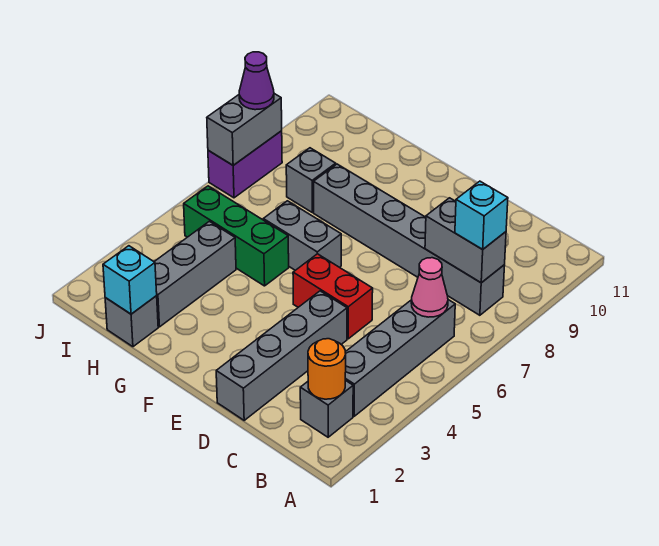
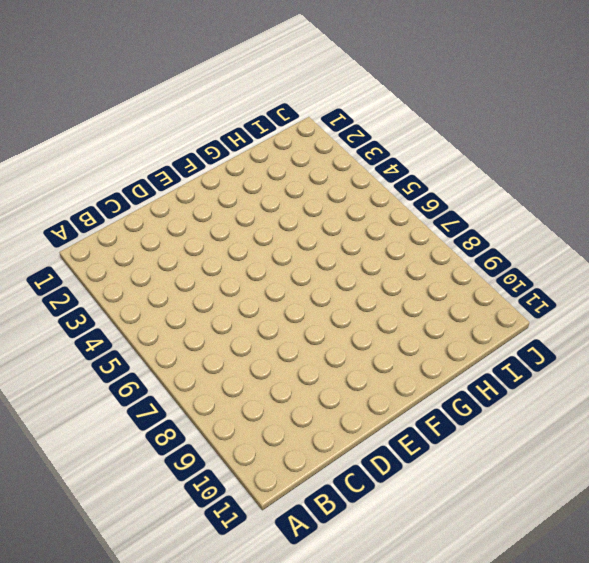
none -> grey brick B2 level 1
none -> grey brick B3:B6 level 1
none -> grey brick B8:G8 level 1

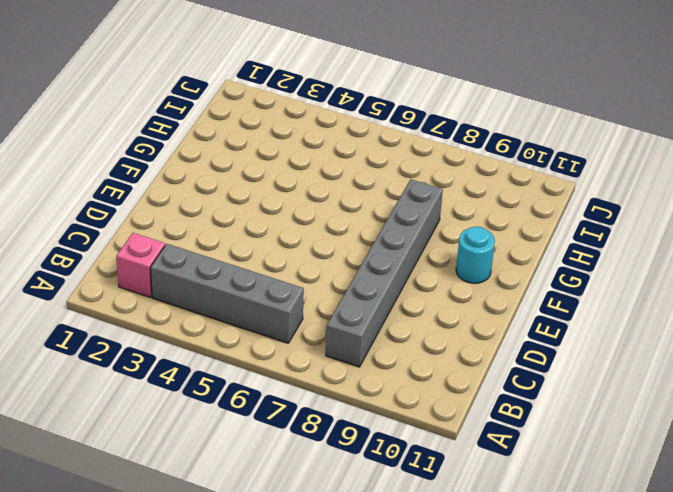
pink brick B2 level 1 -> grey brick B2 level 1
cyan round brick F10 level 1 -> none
none -> grey brick D1:D4 level 1
none -> red brick D5:E5 level 1
none -> grey brick F6:G6 level 1

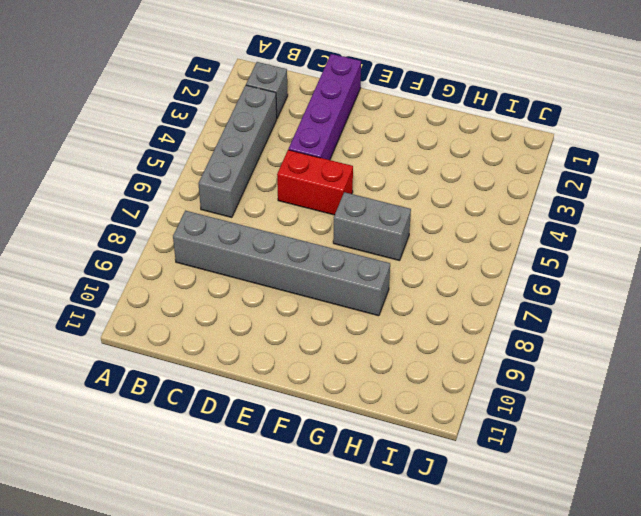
purple brick D1:D4 level 1 -> grey brick D1:D4 level 1
none -> green brick G5:I5 level 1
none -> grey brick H1 level 1
none -> grey brick H2:H4 level 1

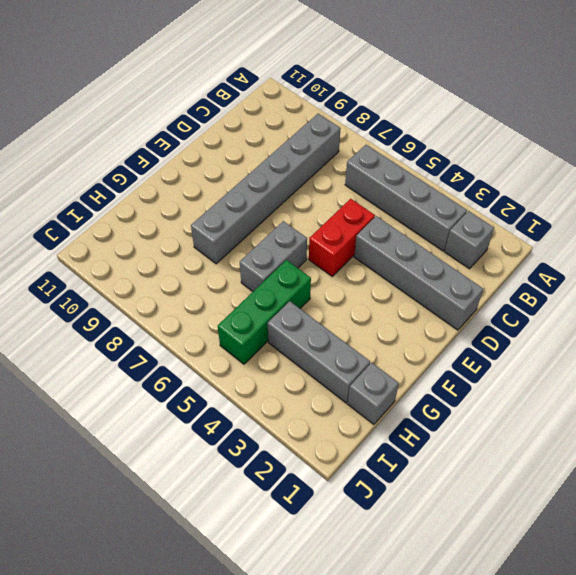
none -> grey brick H8 level 1
none -> purple brick J7:J8 level 1
none -> orange round brick B2 level 2

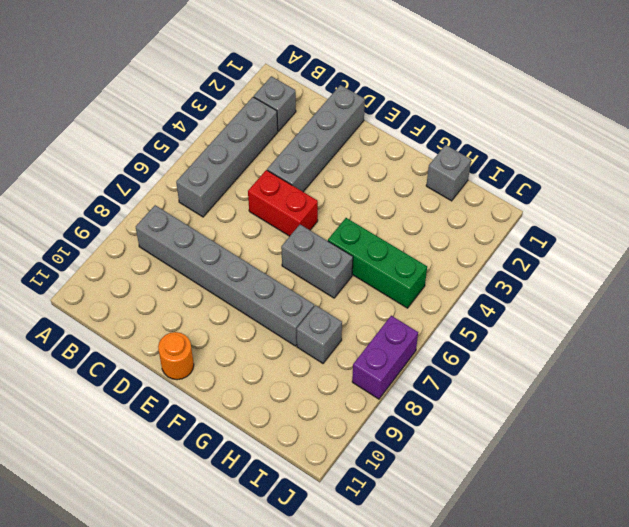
orange round brick E11 level 1 -> orange round brick B2 level 2
none -> grey brick H2:H4 level 1
none -> pink cone B6 level 2
none -> grey brick B8:C8 level 2

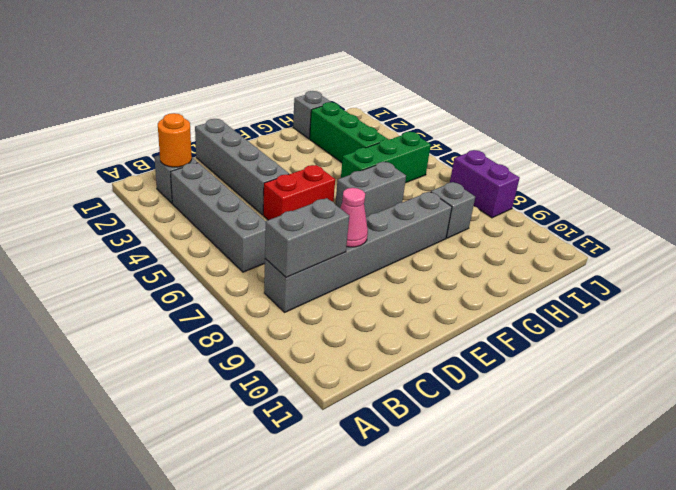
pink cone D8 level 2 -> pink cone B6 level 2
green brick H2:H4 level 1 -> grey brick H2:H4 level 1
none -> cyan brick H1 level 2
none -> grey brick J7:J8 level 2
none -> cyan brick B8 level 3

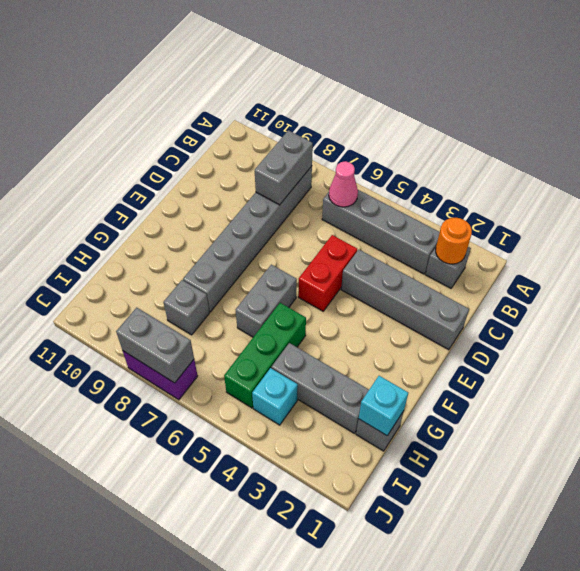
cyan brick I4 level 1 -> cyan brick B8 level 3
none -> purple cone J8 level 3

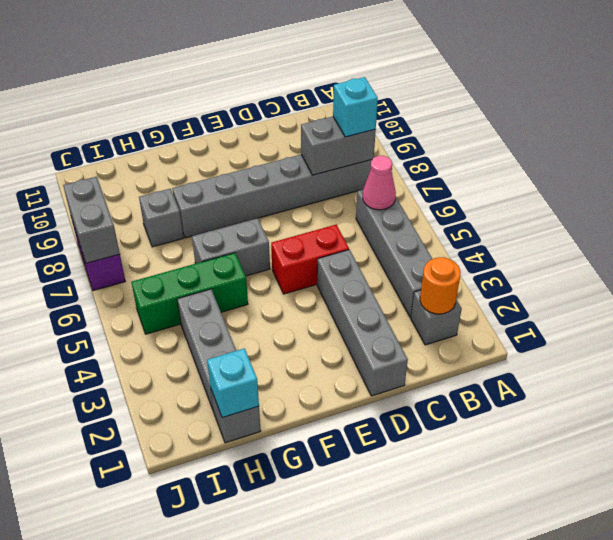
none -> purple cone J8 level 3

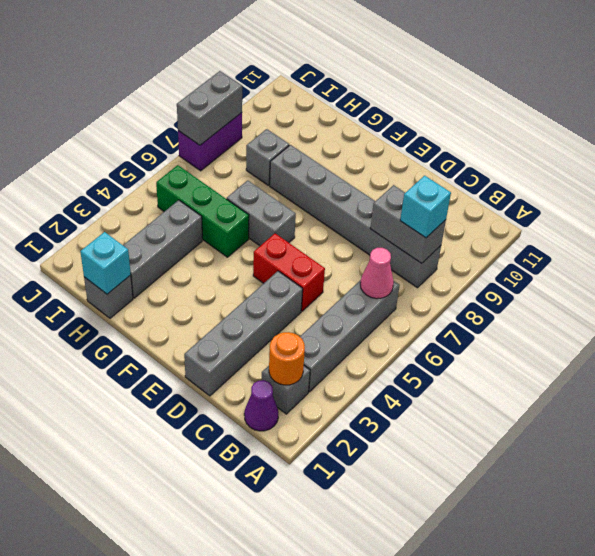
purple cone B1 level 1 -> purple cone J8 level 3

